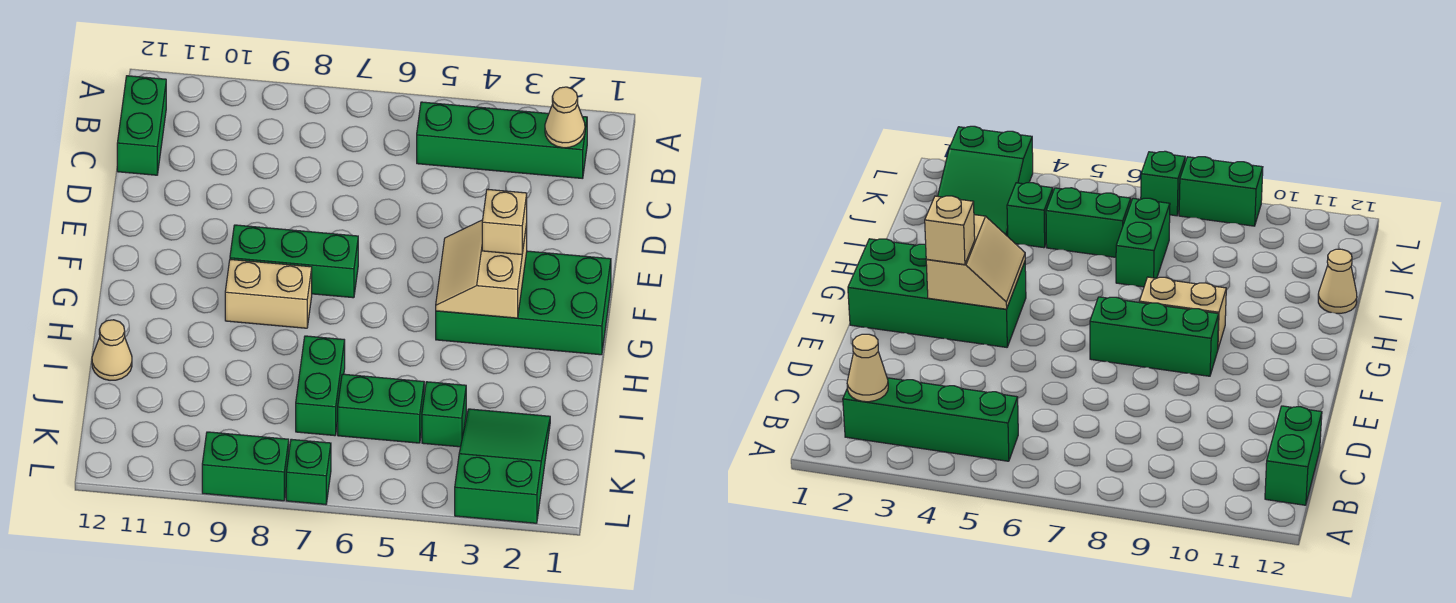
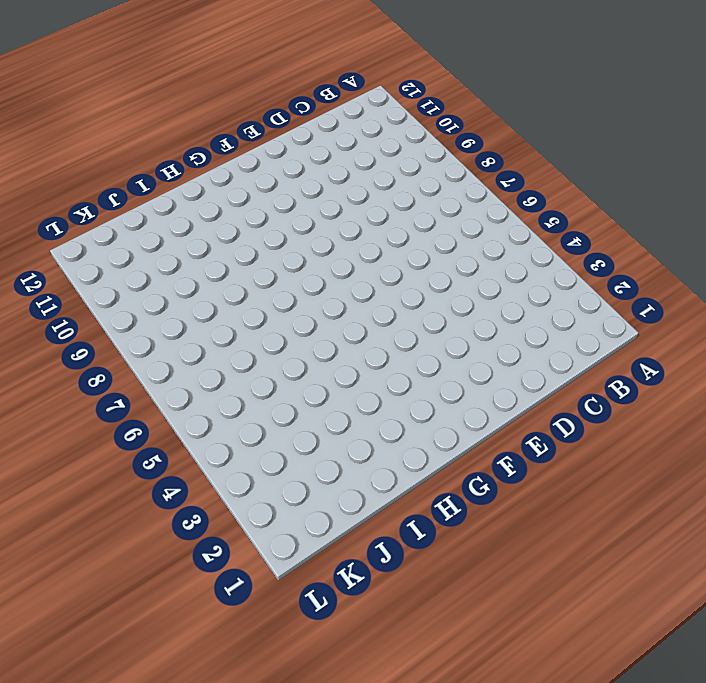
none -> green brick B2:B5 level 1
none -> green brick B12:C12 level 1
none -> green brick F1:G4 level 1

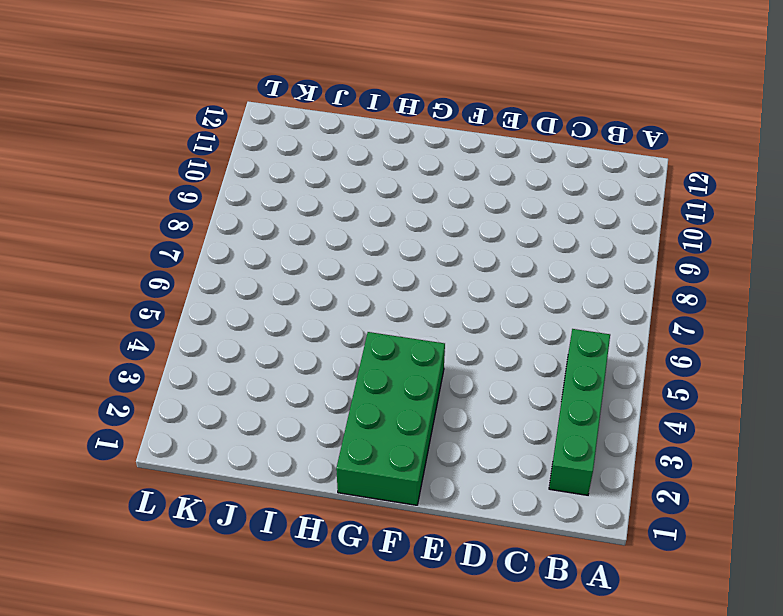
none -> green brick B12:C12 level 1
none -> green brick F7:F9 level 1
none -> tan brick G8:G9 level 1

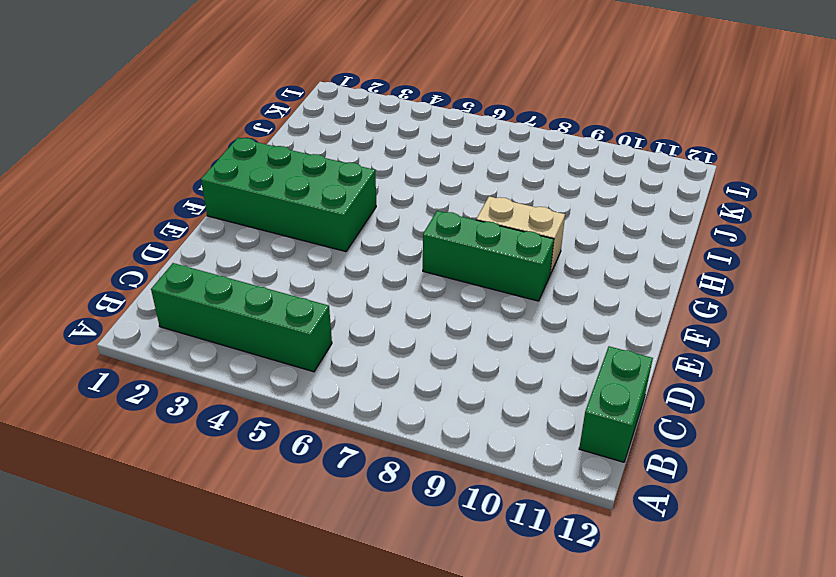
none -> green brick I7:J7 level 1
none -> tan cone I12 level 1
none -> green slope J2:L3 level 1 top L

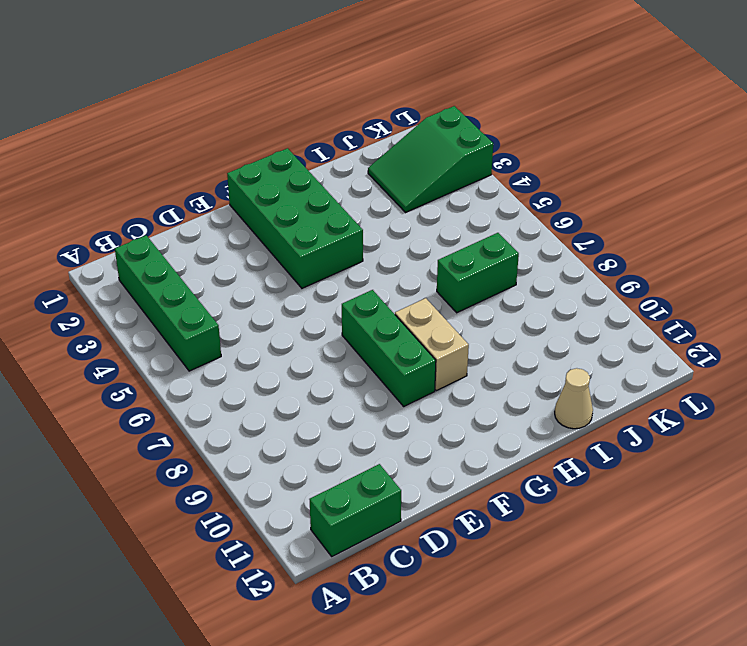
none -> green brick J4 level 1
none -> green brick J5:J6 level 1
none -> green brick L7 level 1

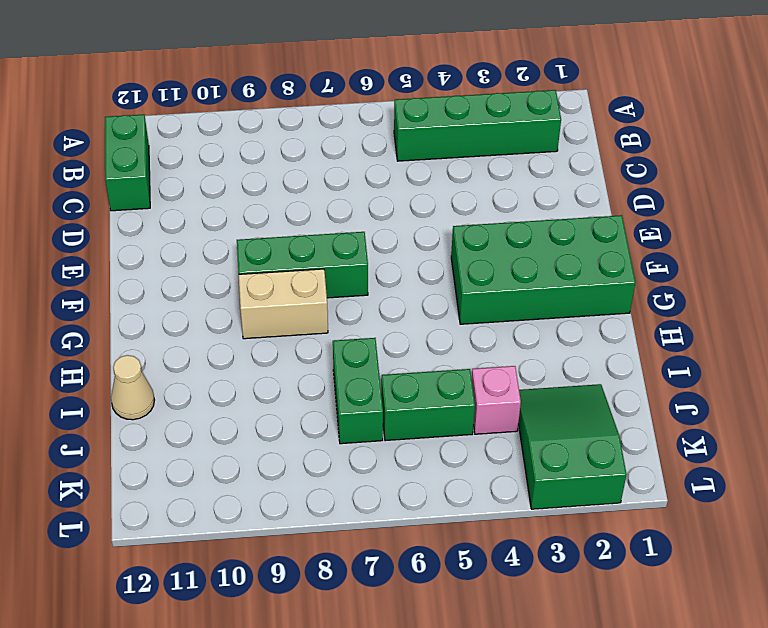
pink brick J4 level 1 -> green brick J4 level 1
none -> green brick L7 level 1
none -> green brick L8:L9 level 1
none -> tan cone B2 level 2

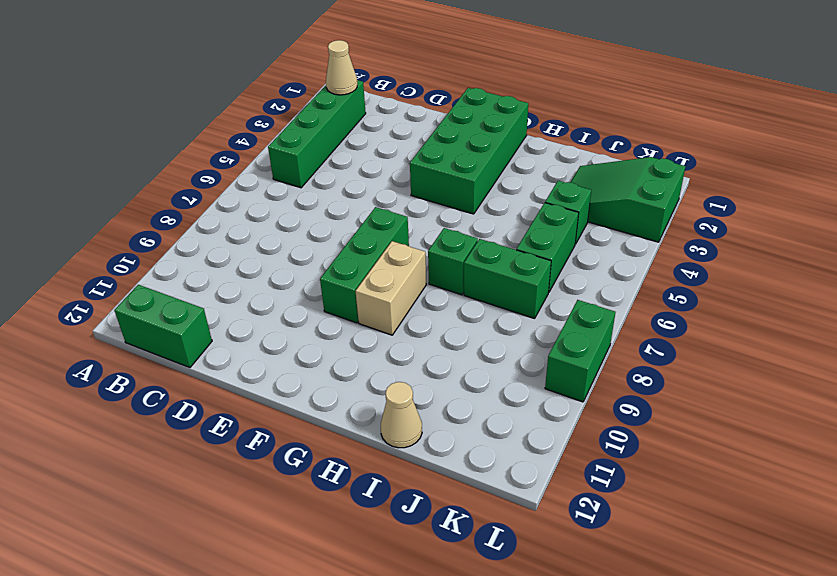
green brick H7 level 1 -> green brick L7 level 1
none -> tan slope F3:G4 level 2 top 3
none -> tan brick F3 level 3

